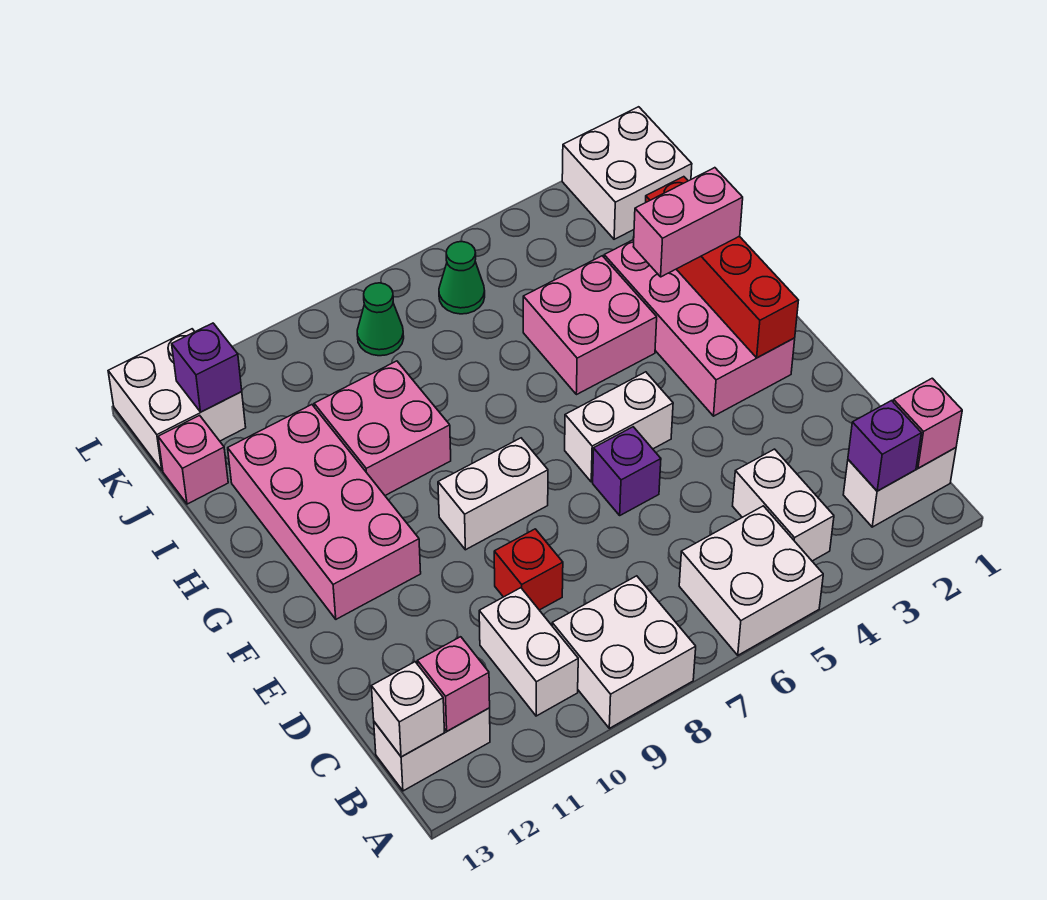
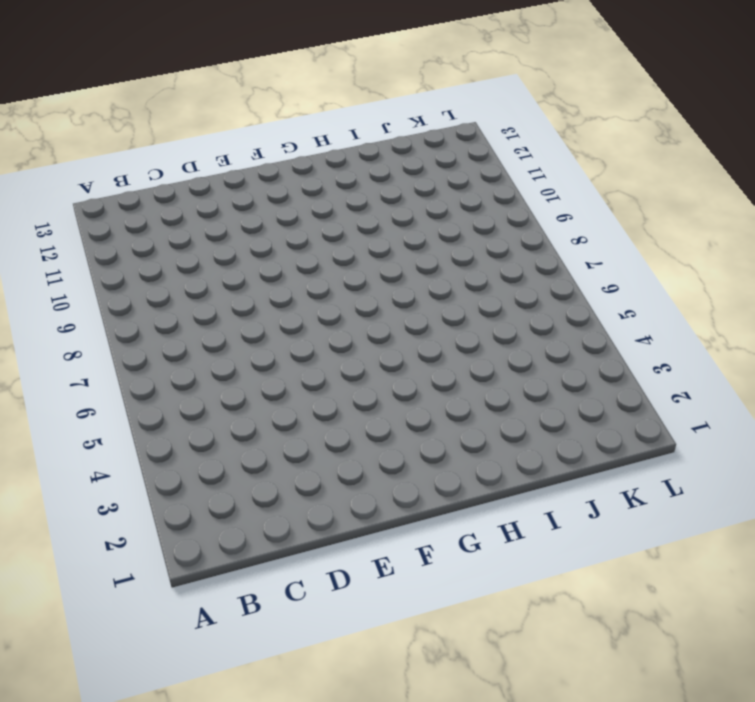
none -> white brick A5:B6 level 1
none -> white brick A8:B9 level 1
none -> white brick B1:B2 level 1

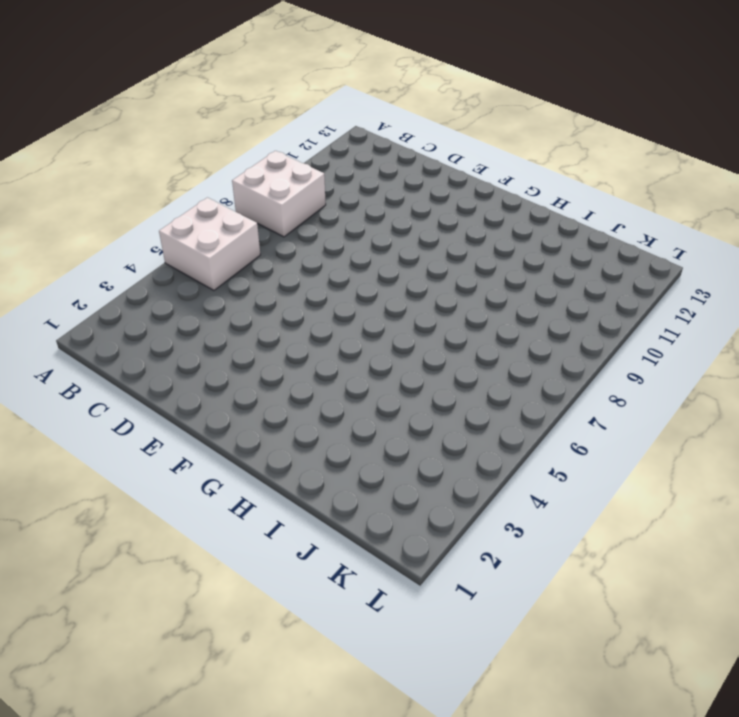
none -> white brick B1:B2 level 1
none -> white brick B4:C4 level 1
none -> white brick B10:C10 level 1

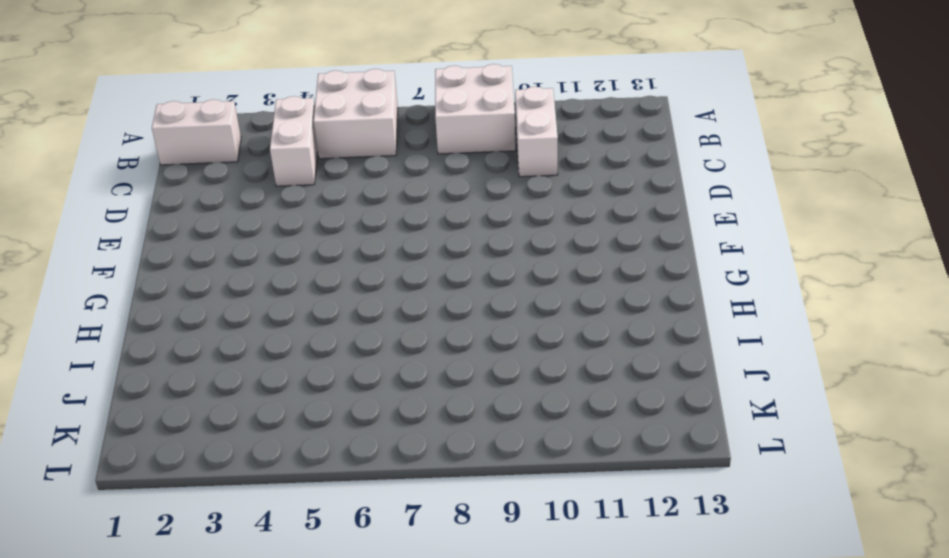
none -> white brick B12:B13 level 1
none -> red brick D9 level 1
none -> purple brick E6 level 1

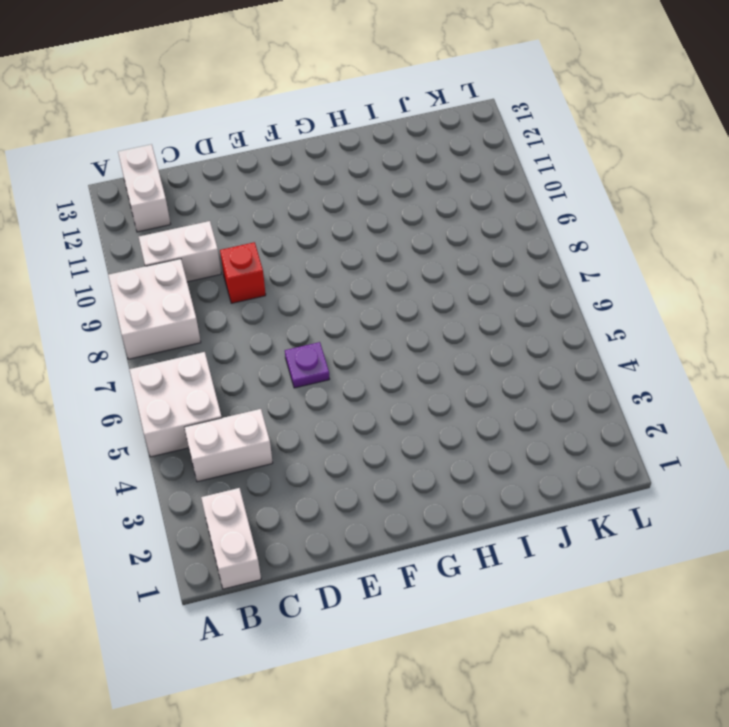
purple plate E6 level 1 -> purple brick E6 level 1
none -> pink brick F2:I3 level 1
none -> white brick F5:F6 level 1
none -> white brick F8:F9 level 1

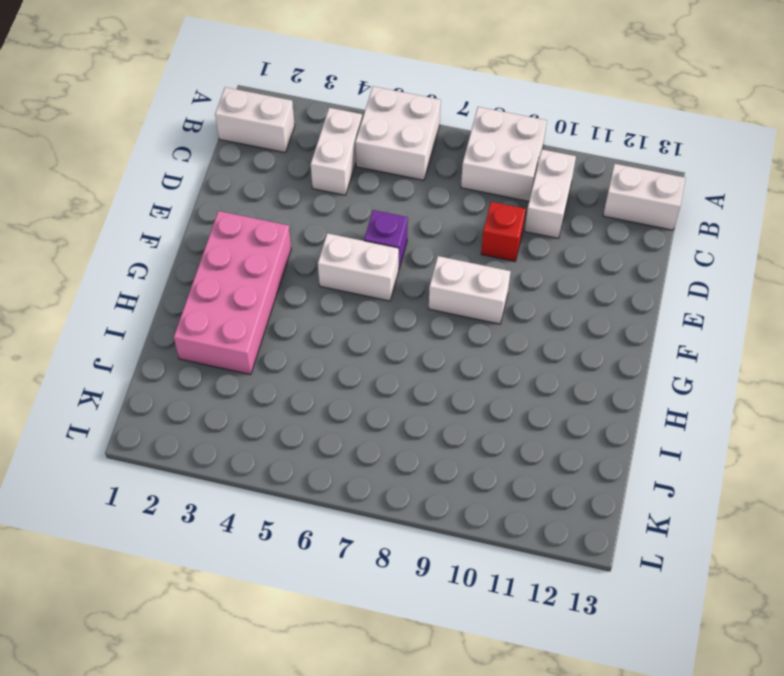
none -> pink brick F11:I12 level 1
none -> pink brick H4:I5 level 1
none -> pink brick H9:I10 level 1

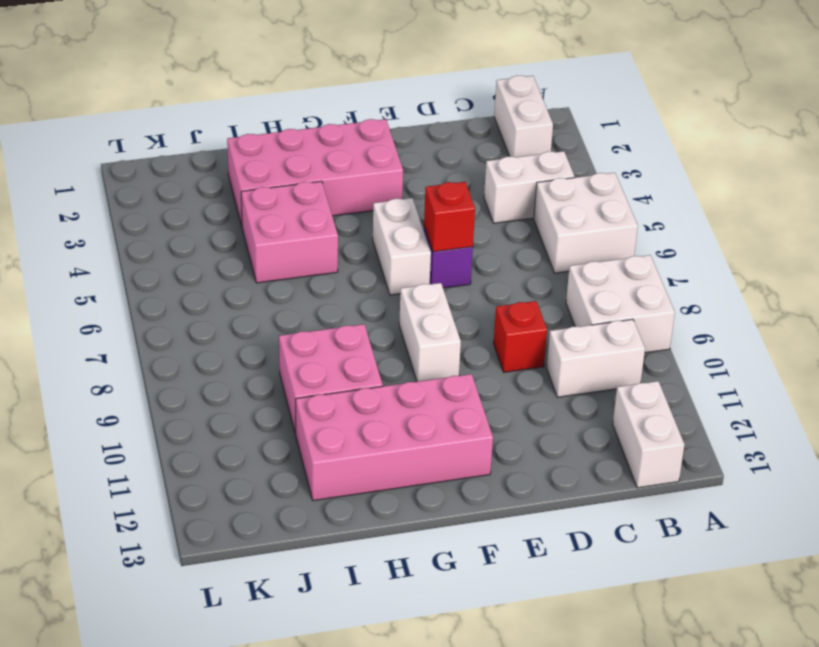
red brick E6 level 2 -> none
none -> pink brick J13 level 1
none -> white brick K1:L2 level 1
none -> green cone K6 level 1

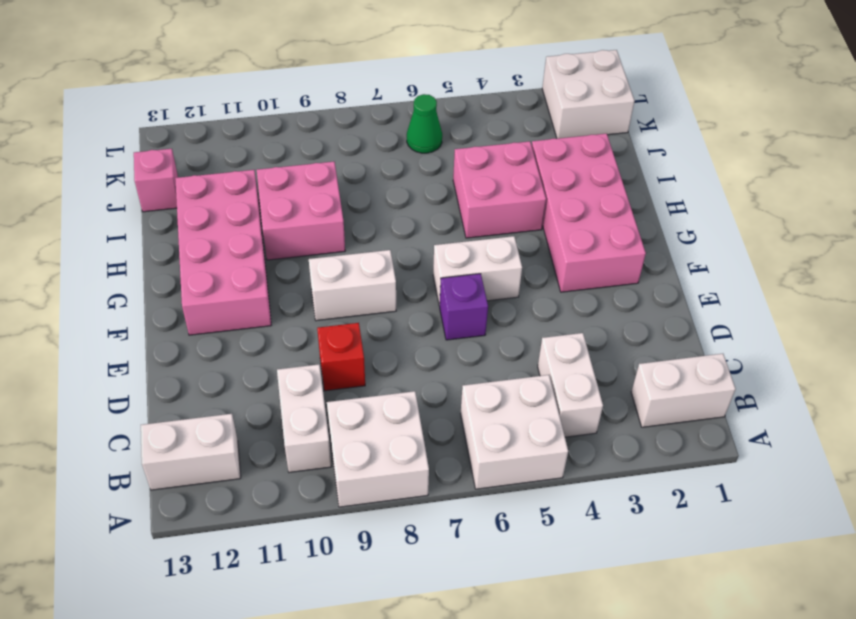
none -> green cone K8 level 1
none -> white brick K12:L13 level 1
none -> pink brick B1 level 2

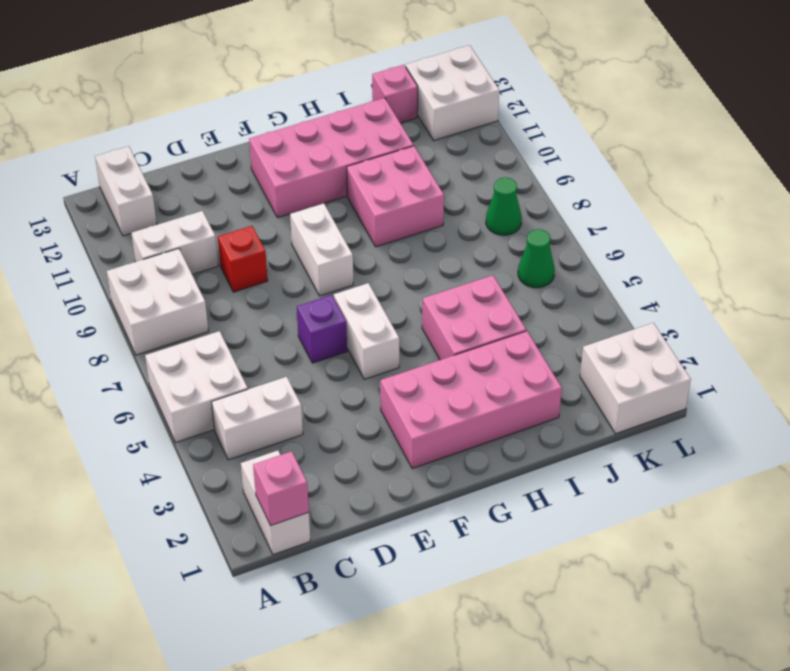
none -> purple brick B2 level 2
none -> pink brick B12 level 2
none -> white brick B13 level 2

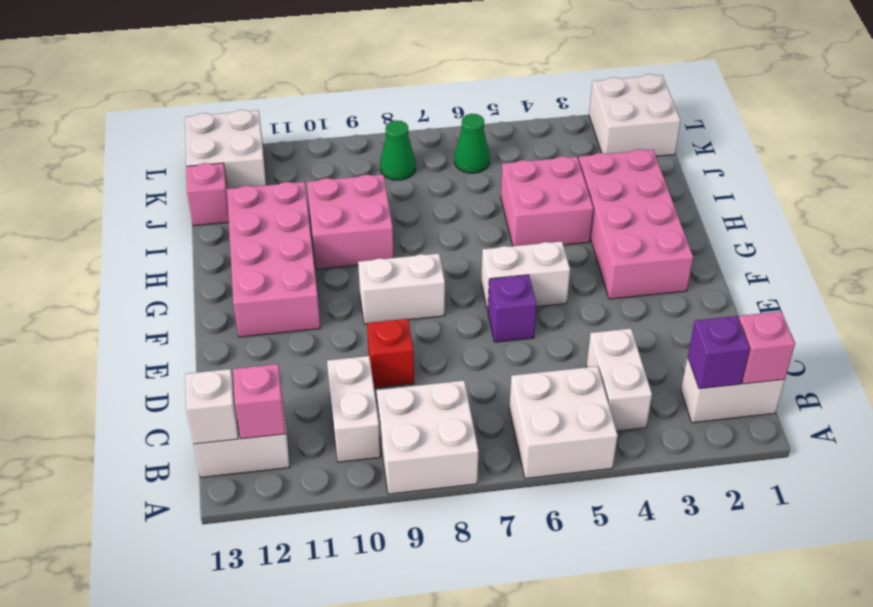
none -> red brick F2:I2 level 2
none -> purple brick K12 level 2
none -> pink brick H2:H3 level 3

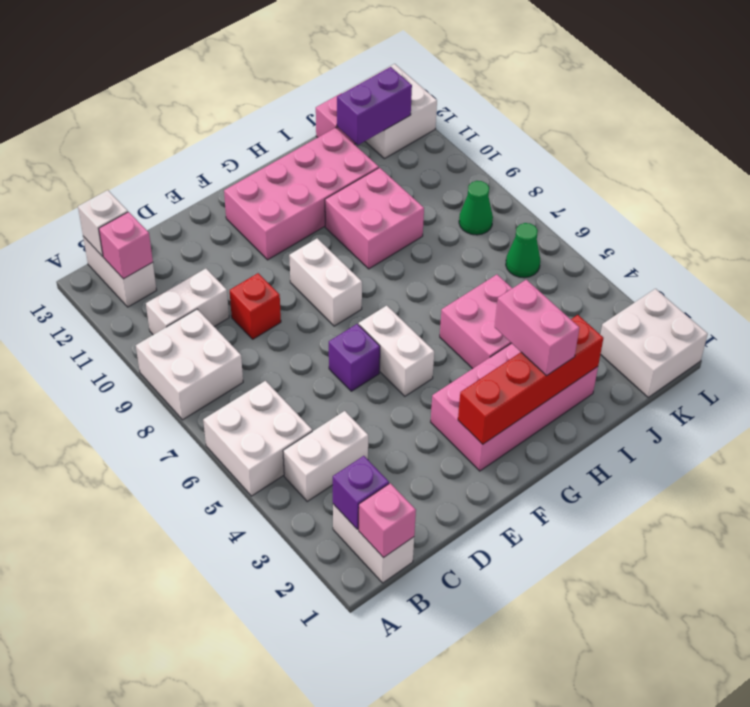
purple brick J12:K12 level 2 -> purple brick K12 level 2

